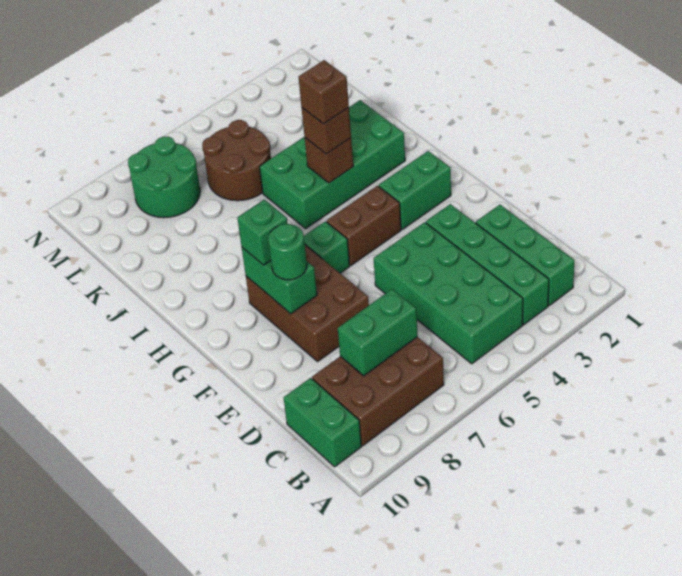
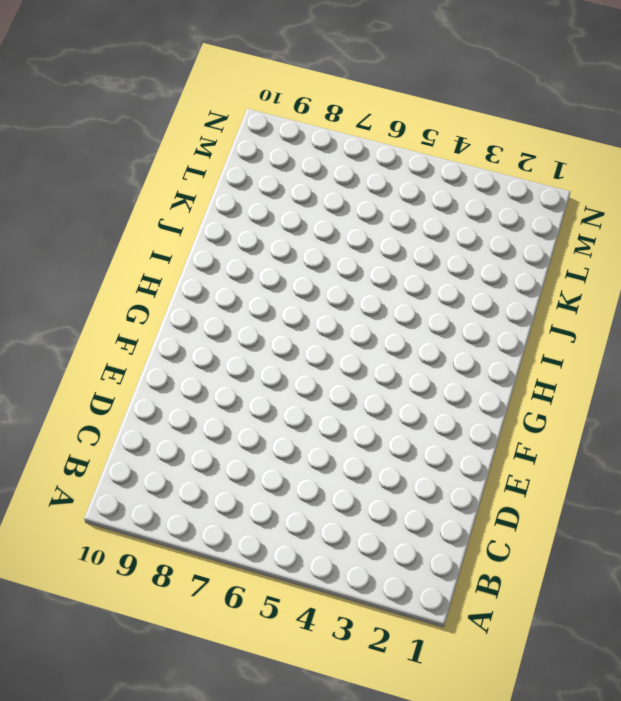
none -> green brick B2:D2 level 1
none -> green brick B3:E3 level 1
none -> green brick B4:E5 level 1

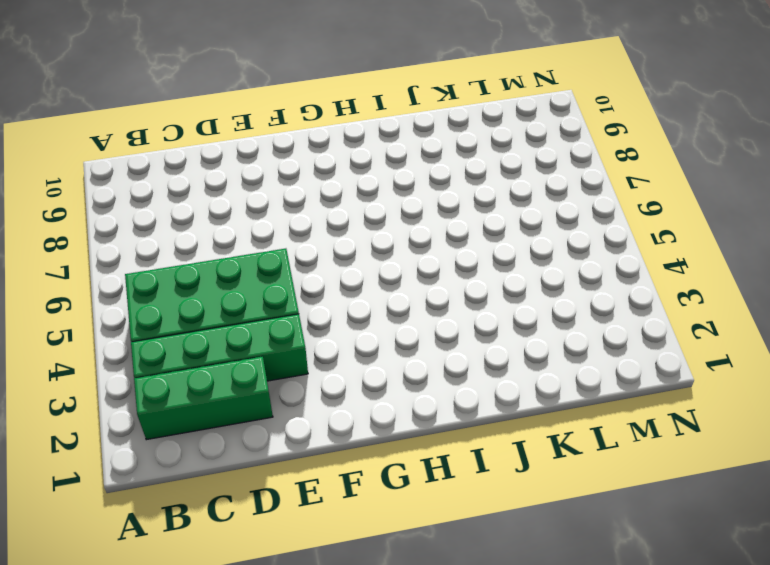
none -> brown brick B7:C9 level 1
none -> green brick B10:C10 level 1
none -> brown brick E7:G8 level 1

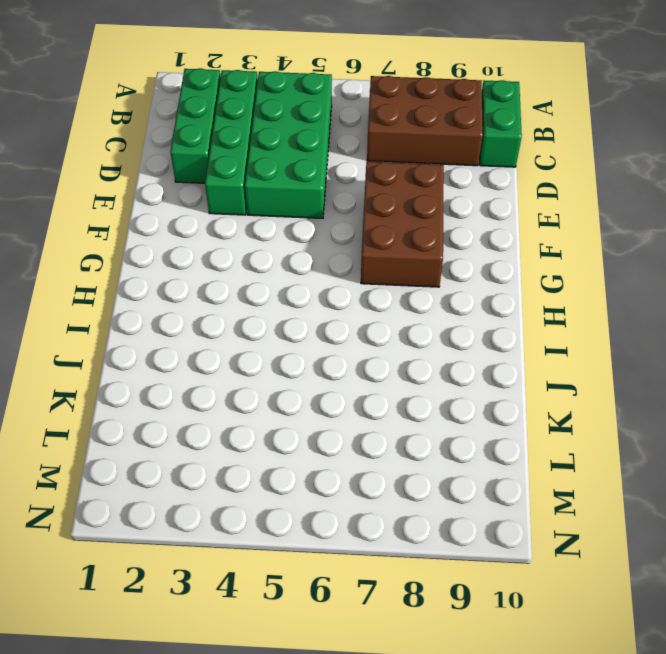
none -> green brick G2:G3 level 1
none -> brown brick G4:G5 level 1
none -> green brick G6 level 1

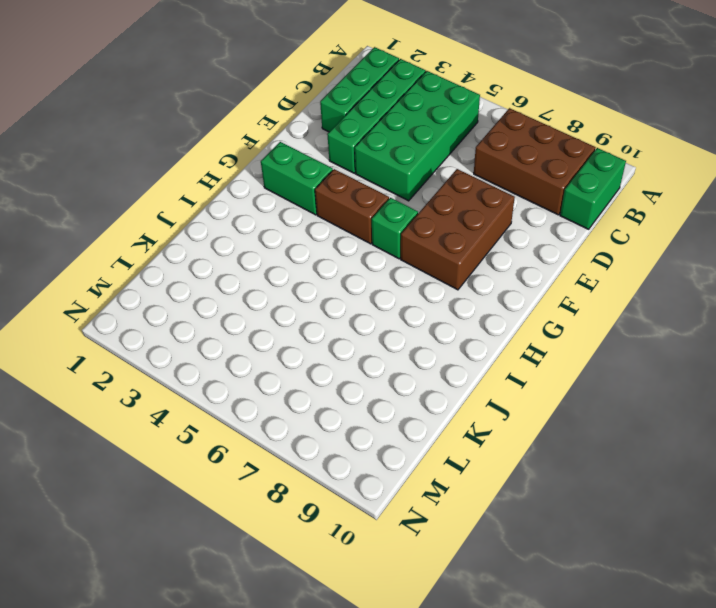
none -> green brick I2:J5 level 1
none -> brown round brick K5:L6 level 1
none -> green round brick L7:M8 level 1

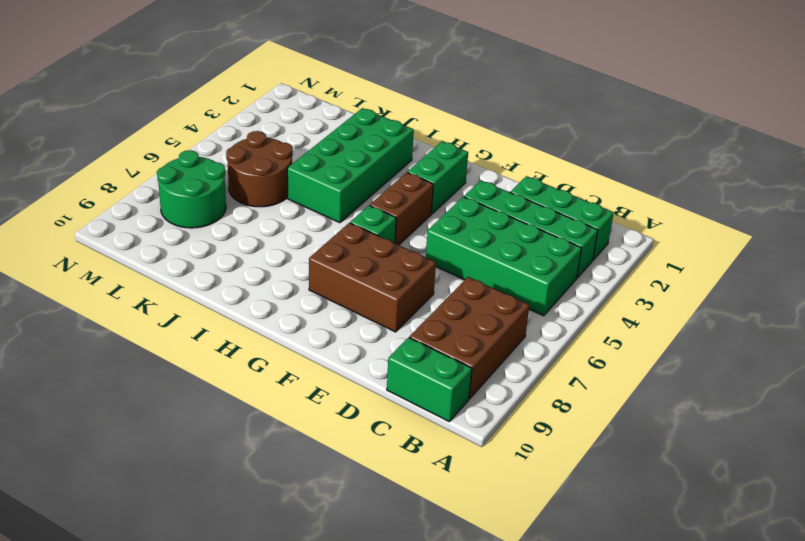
none -> green brick C7:C8 level 2
none -> green brick F8:G8 level 2
none -> brown brick I4 level 2

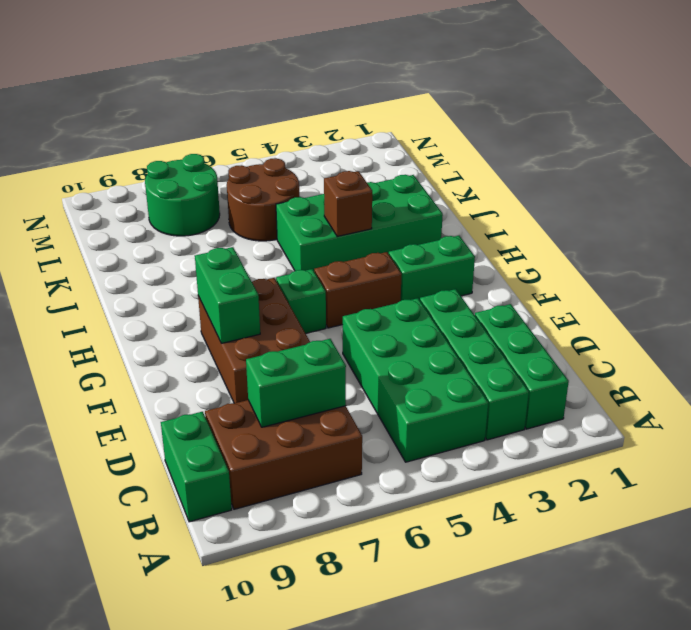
none -> green round brick F8 level 3
none -> green brick G8 level 3
none -> brown brick I4 level 3

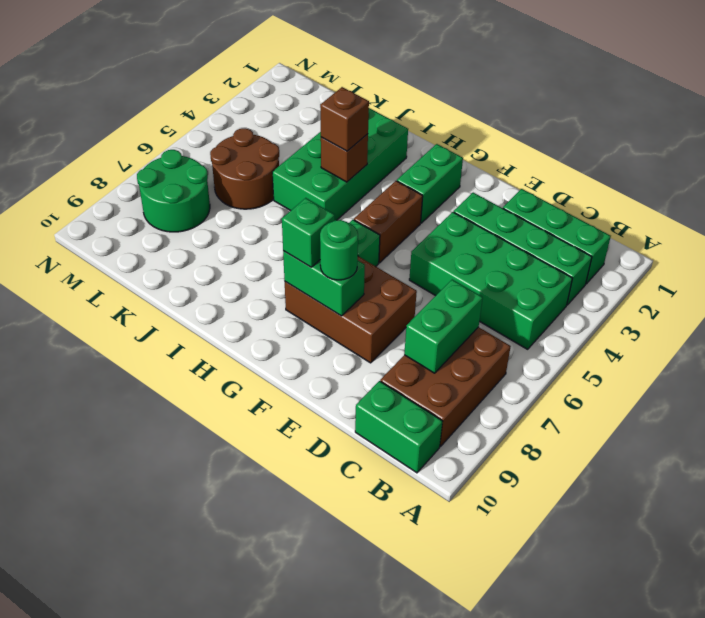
none -> brown brick I4 level 4

